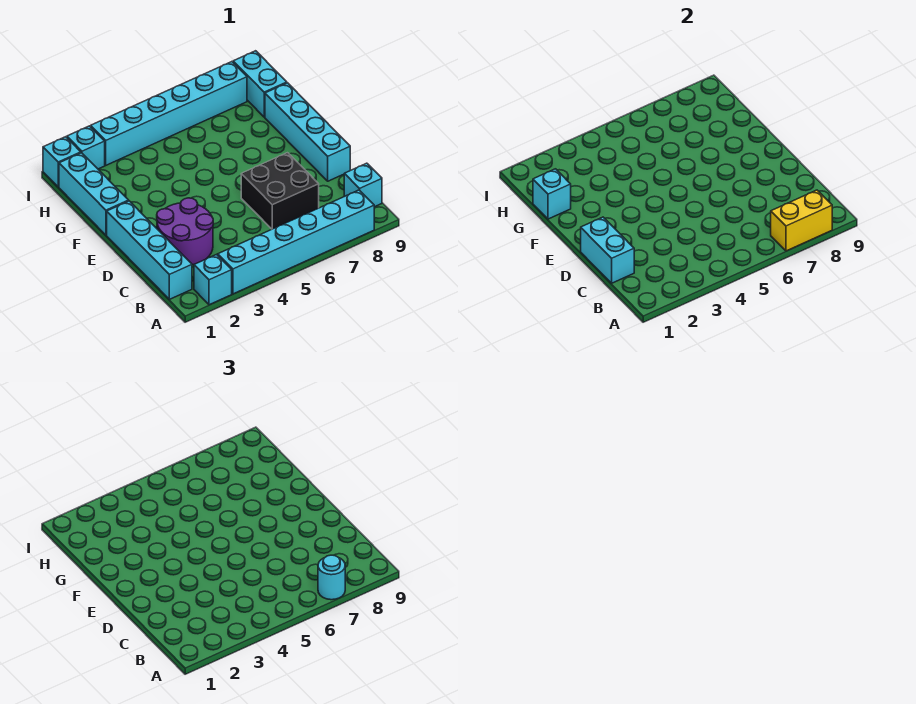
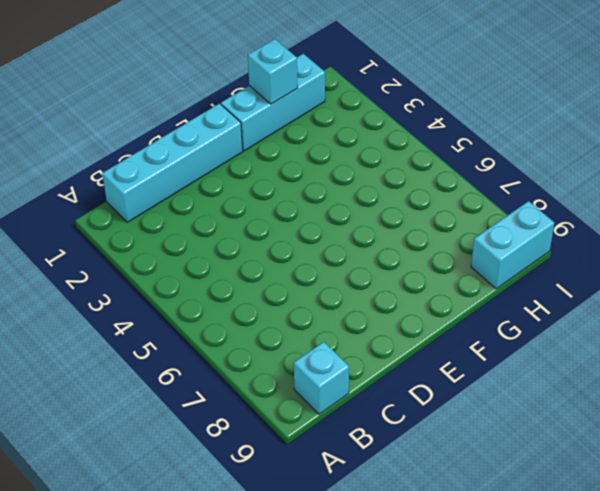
none -> cyan brick A2 level 1
none -> cyan brick A3:A8 level 1
none -> purple round brick C2:D3 level 1

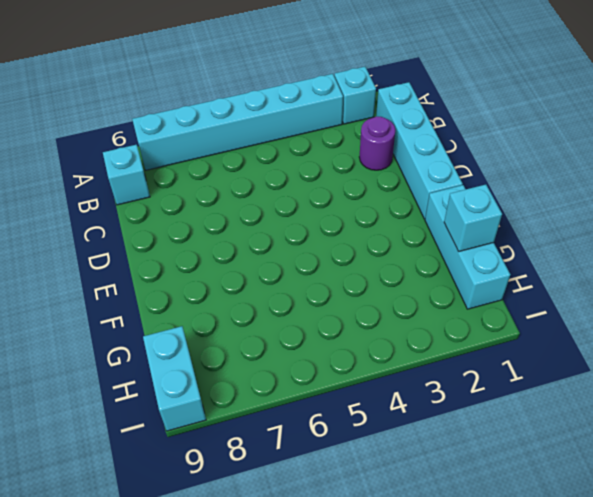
purple round brick C2 level 1 -> purple round brick C2:D3 level 1
none -> black brick C6:D7 level 1
none -> cyan brick D9:G9 level 1
none -> cyan brick I1 level 1

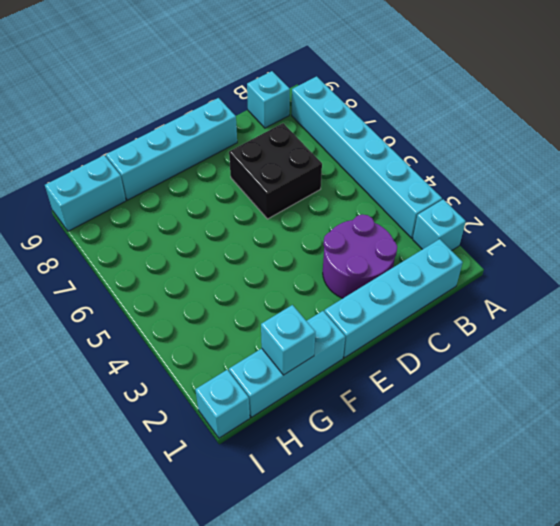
none -> cyan brick I2 level 1
none -> cyan brick I3:I8 level 1
none -> yellow brick A7:A8 level 2

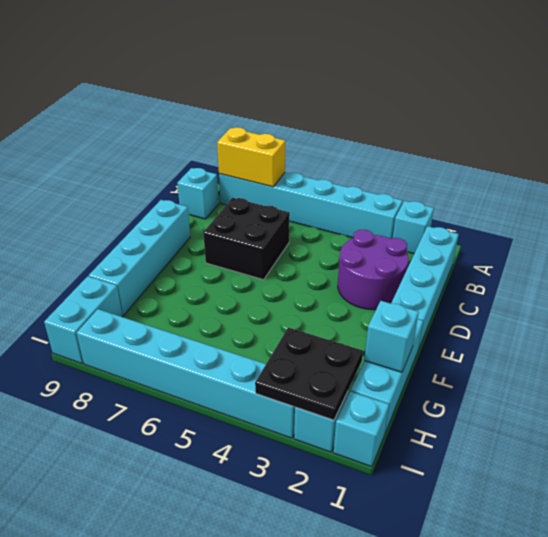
black plate H2:I3 level 2 -> none
none -> cyan brick C1:D1 level 2
none -> cyan round brick A7 level 3

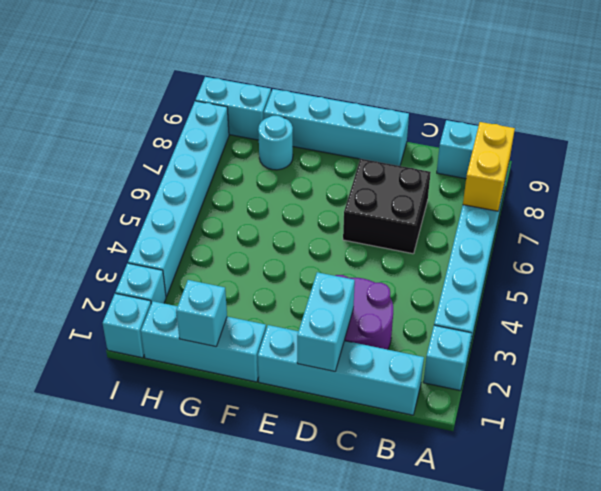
cyan brick D1:D2 level 2 -> cyan brick C1:D1 level 2
cyan round brick G8 level 1 -> cyan round brick A7 level 3

